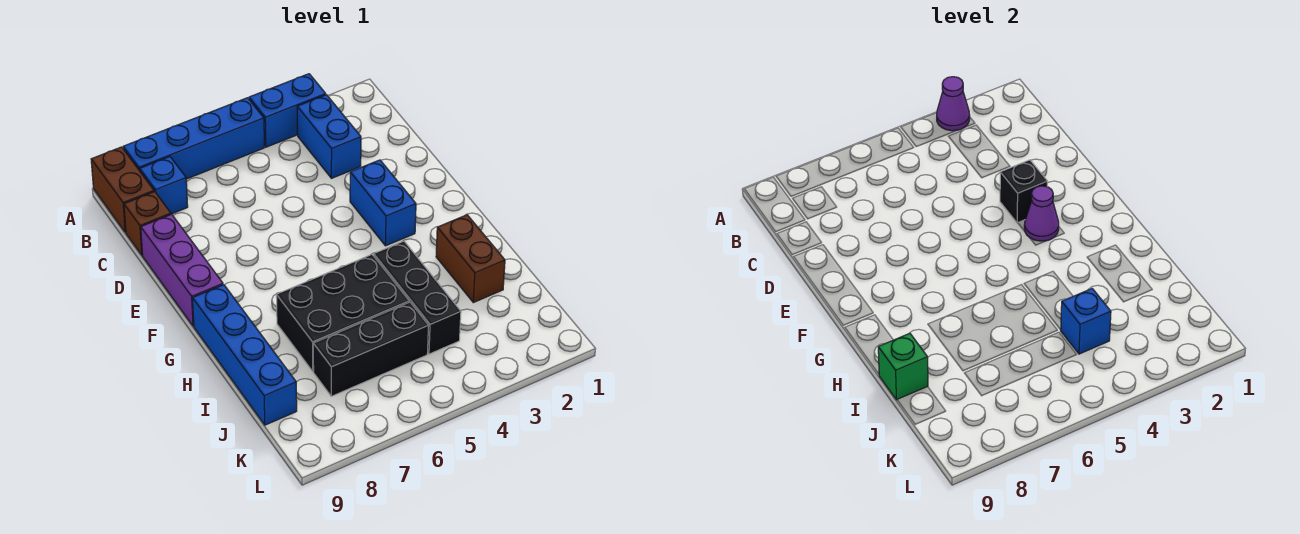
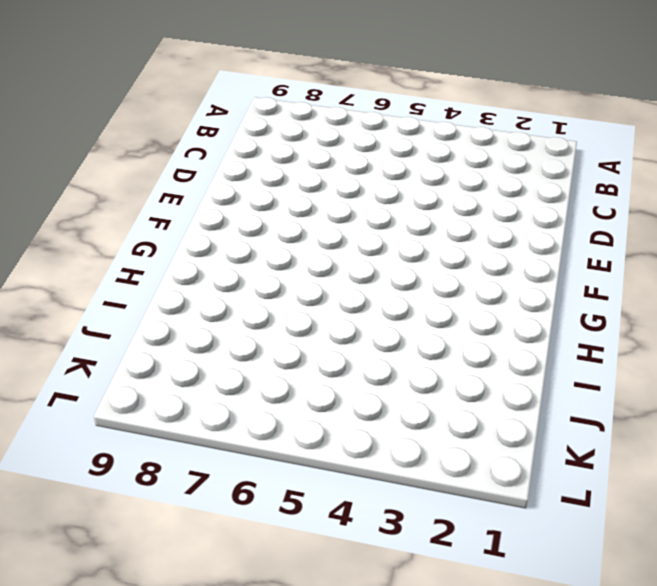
none -> blue brick A3:A4 level 1
none -> blue brick A5:A8 level 1
none -> brown brick A9:B9 level 1

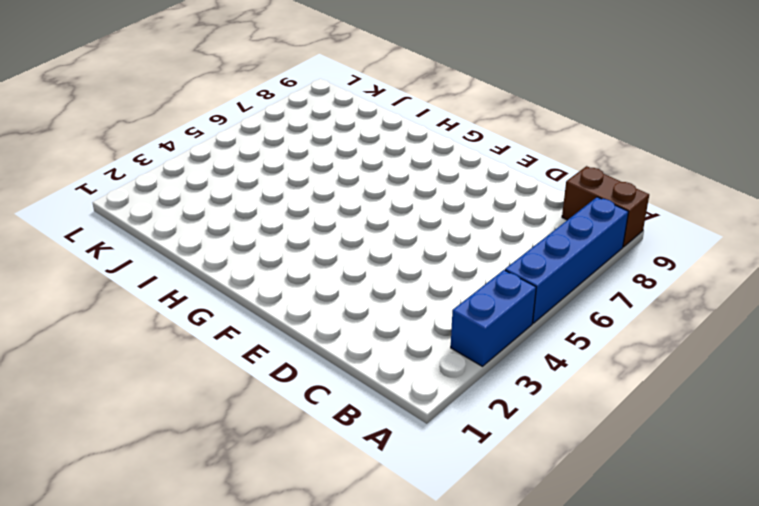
none -> blue brick B3:C3 level 1
none -> blue brick B8 level 1
none -> brown brick C9 level 1

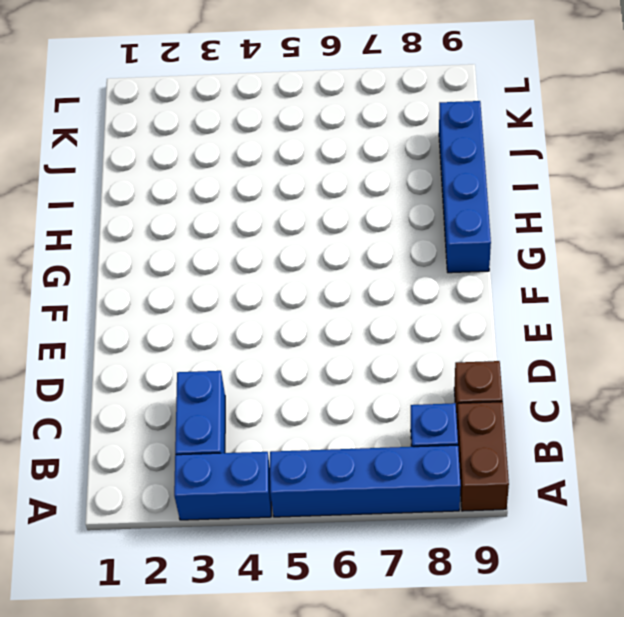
none -> purple brick D9:F9 level 1
none -> blue brick E3:F3 level 1
none -> brown brick H2:I2 level 1

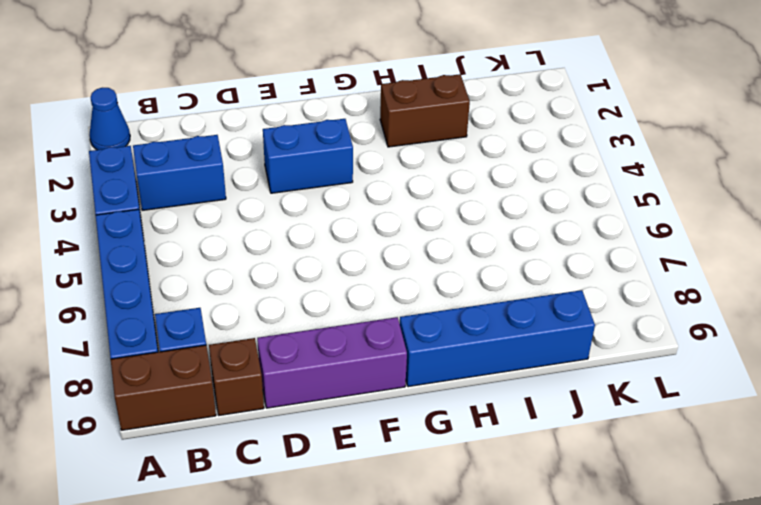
blue cone A1 level 1 -> none
none -> black brick H4:J4 level 1
none -> black brick H5:I7 level 1
none -> black brick J5:J7 level 1

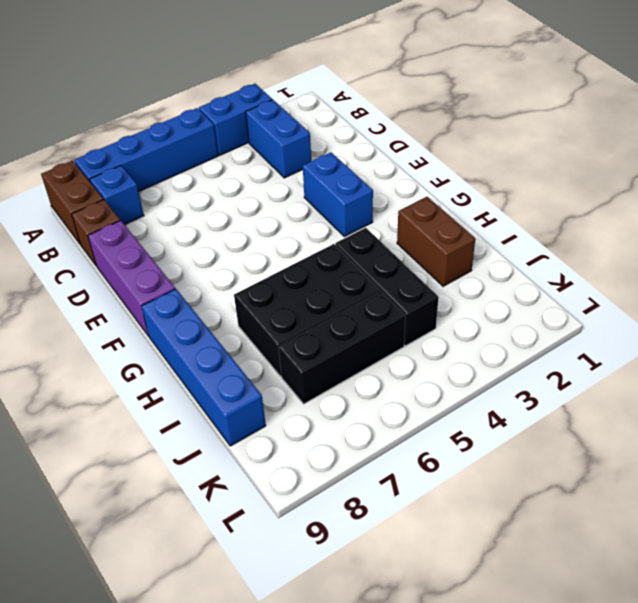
none -> purple cone A3 level 2
none -> black brick E3 level 2
none -> purple cone F3 level 2

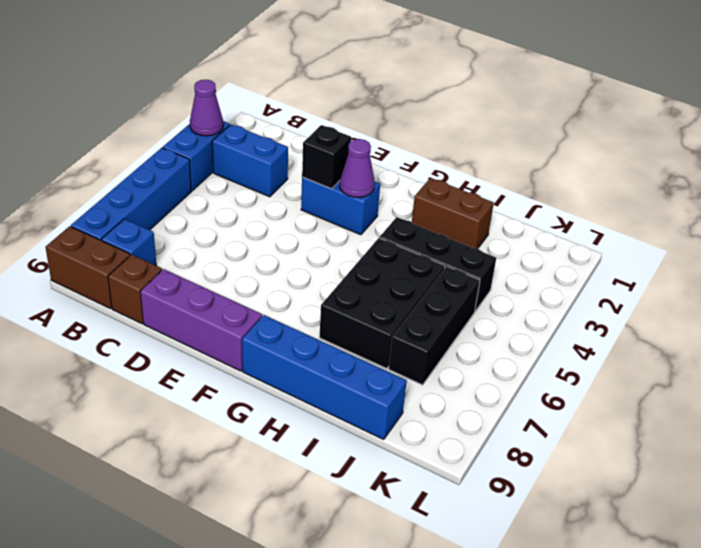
none -> green brick I9 level 2
none -> blue brick J4 level 2

